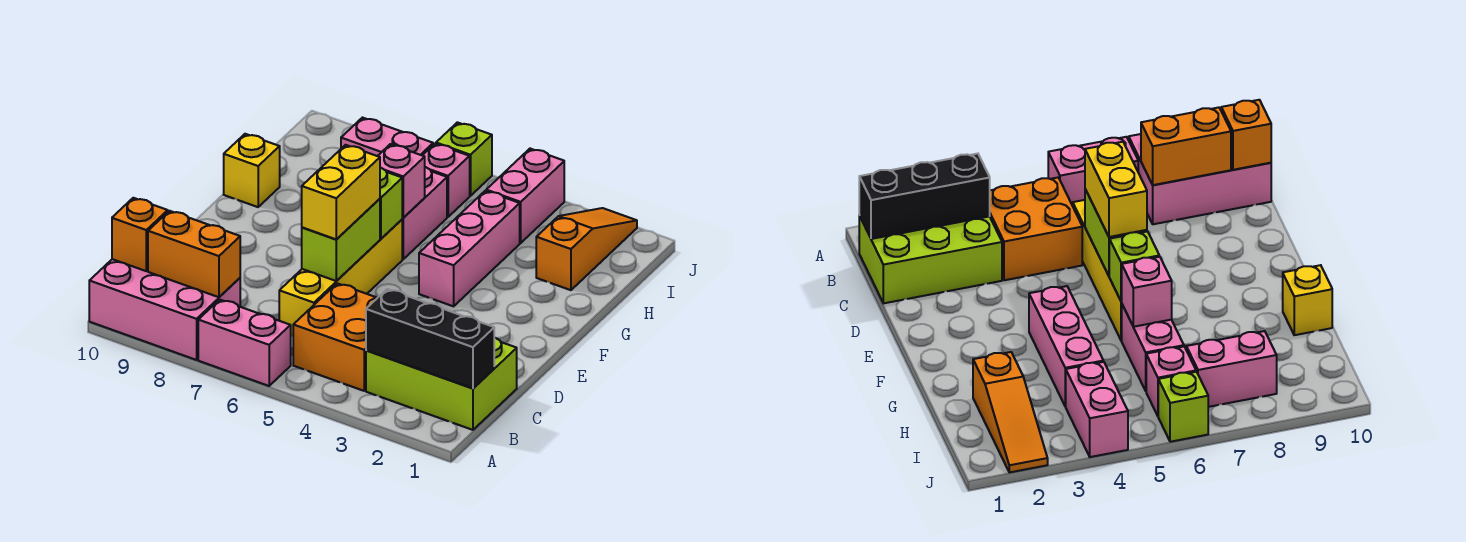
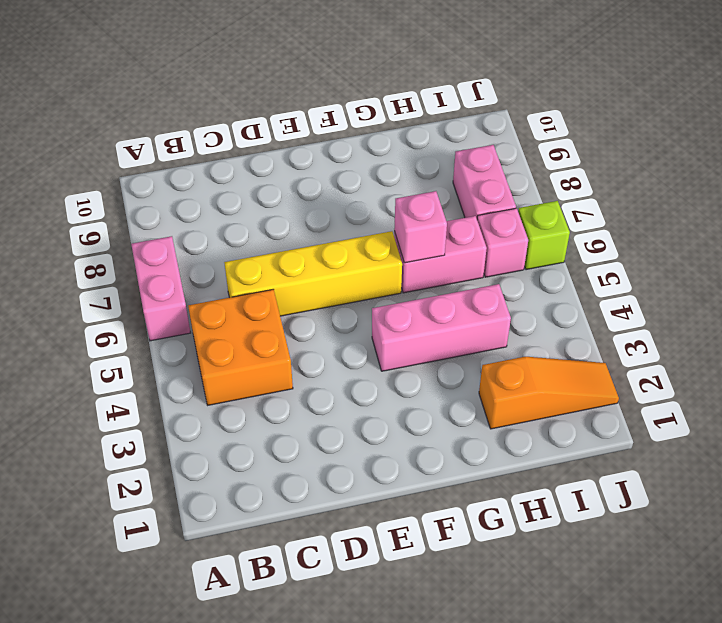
none -> pink brick A8:B10 level 1
none -> lime brick B1:C3 level 1
none -> yellow brick G10 level 1

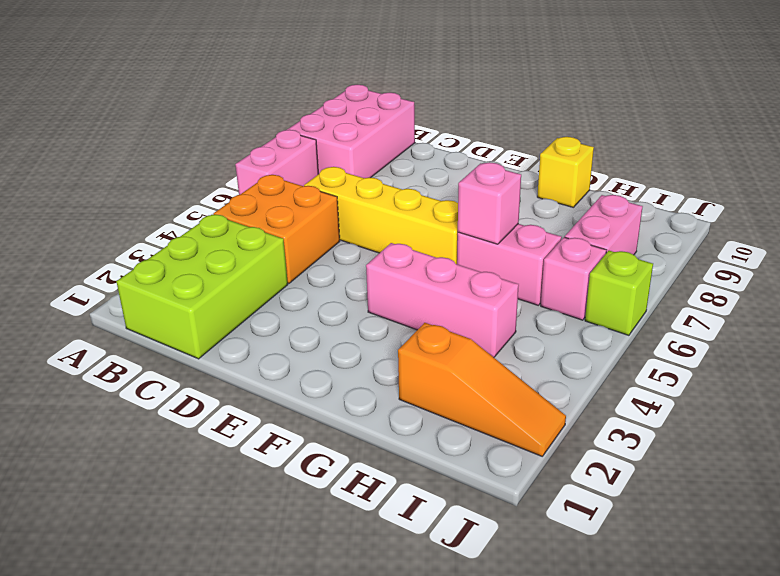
none -> pink brick I4:J4 level 1
none -> black brick B1:B3 level 2
none -> orange brick B8:B9 level 2

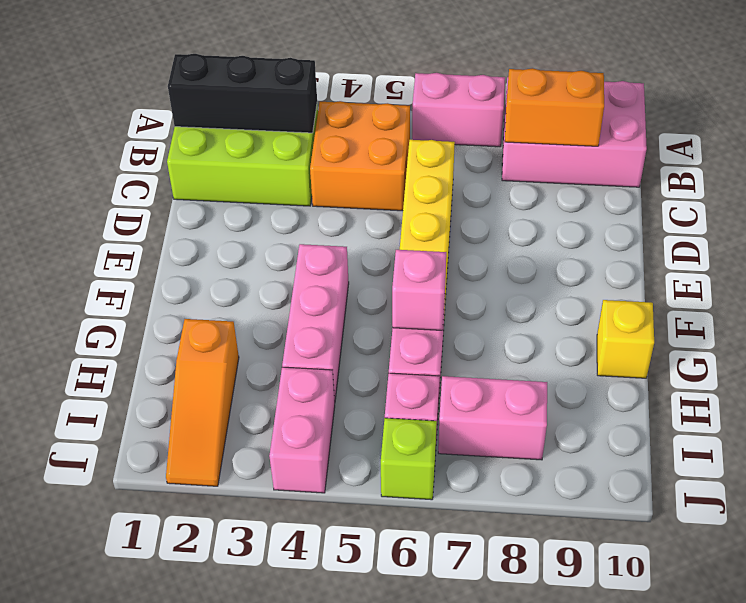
none -> orange brick B10 level 2
none -> lime brick D6:E6 level 2
none -> lime brick F6 level 2

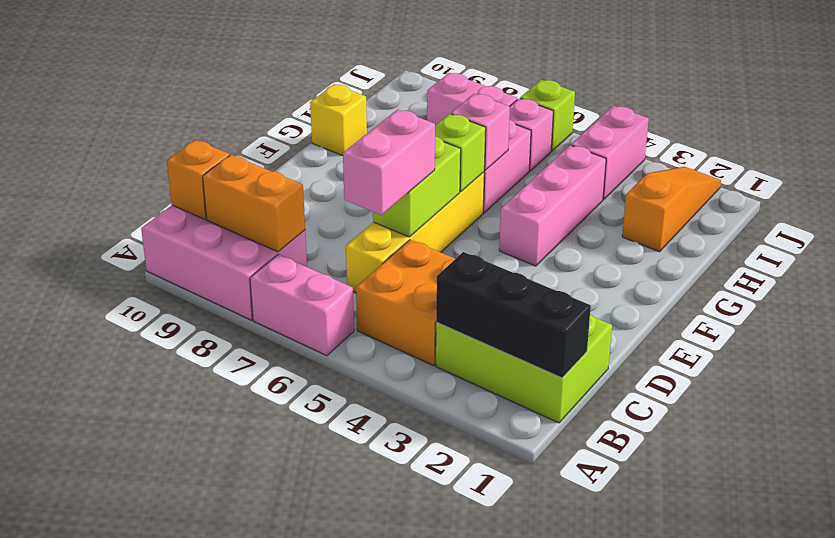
pink brick C6:D6 level 3 -> yellow brick D6:E6 level 3

